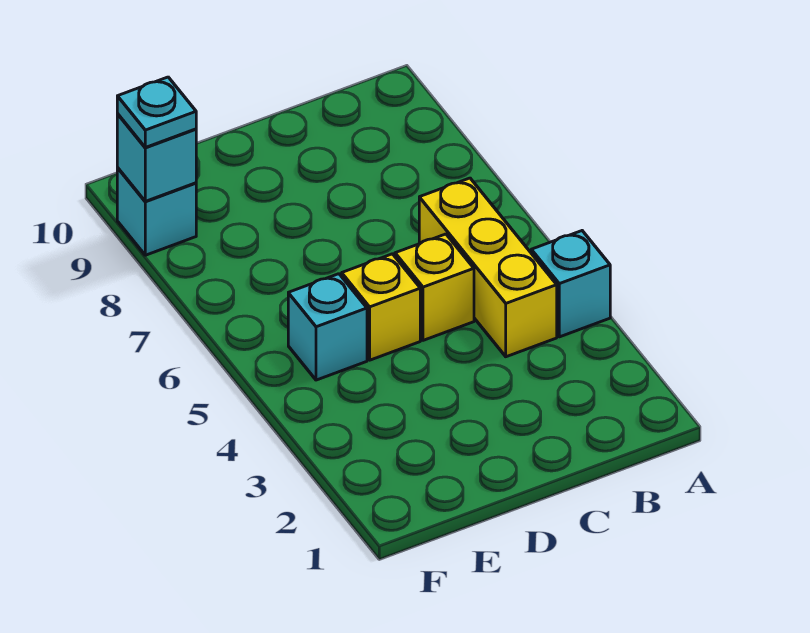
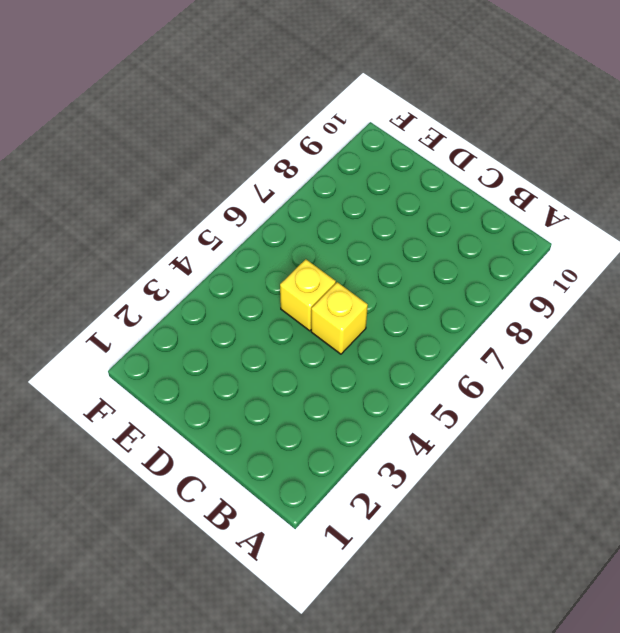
none -> cyan brick A4 level 1
none -> yellow brick B4:B6 level 1

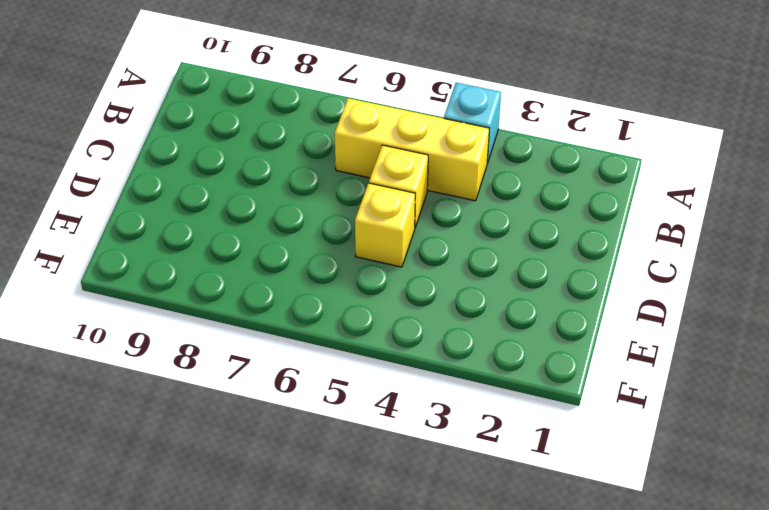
none -> cyan brick E5 level 1
none -> cyan brick F9 level 1

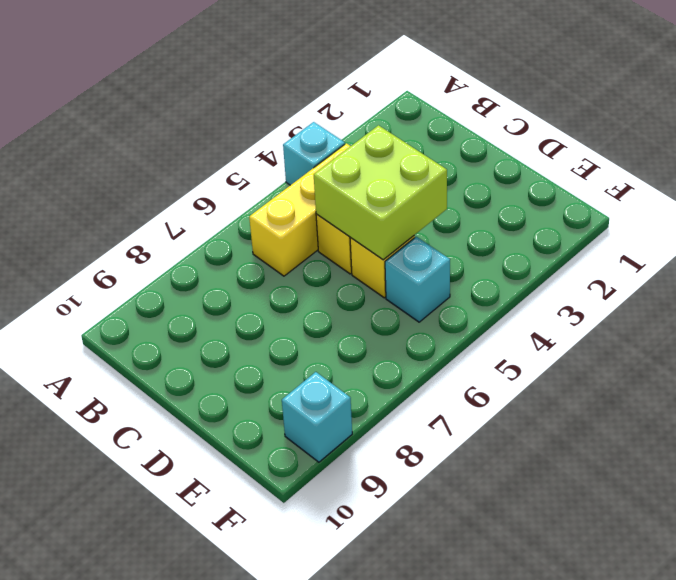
lime brick C4:D5 level 2 -> none
none -> cyan brick F9 level 2
none -> cyan plate F9 level 3

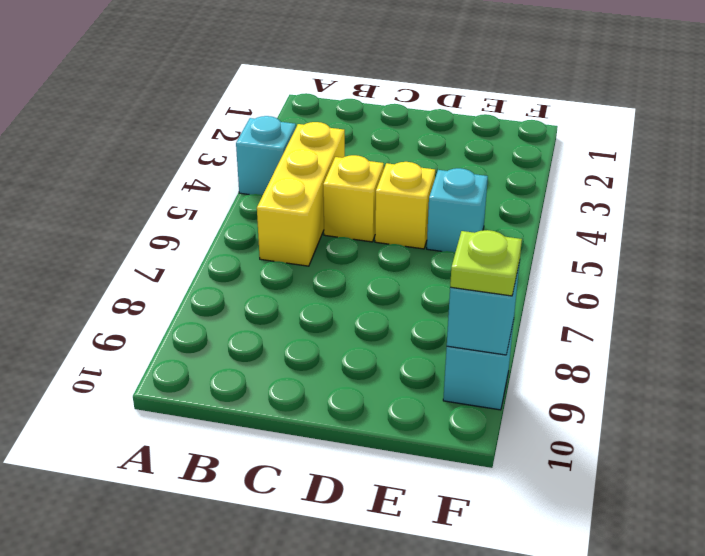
lime plate F9 level 3 -> cyan plate F9 level 3

